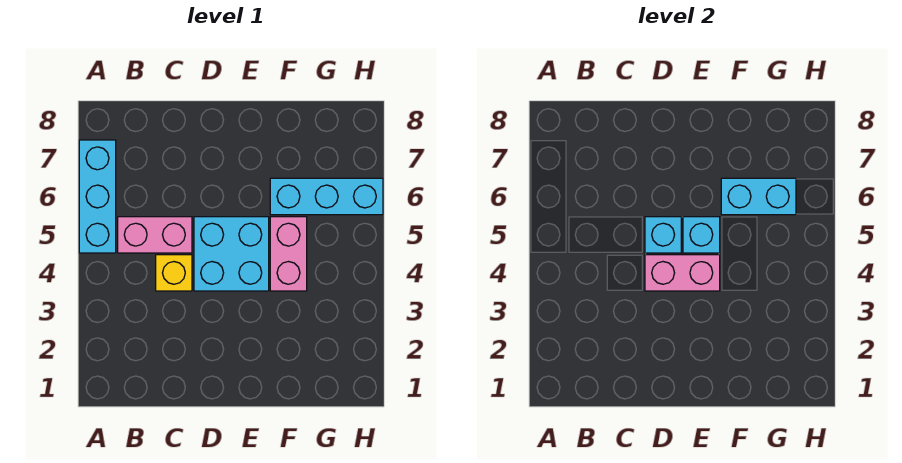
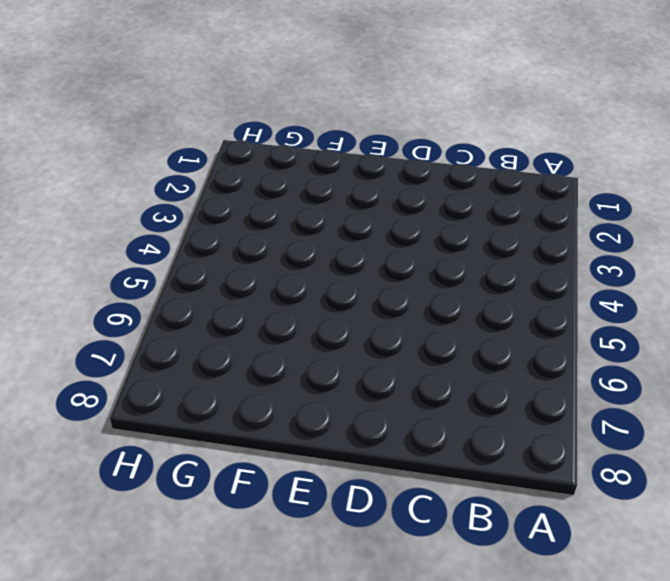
none -> cyan brick A5:A7 level 1
none -> pink brick B5:C5 level 1

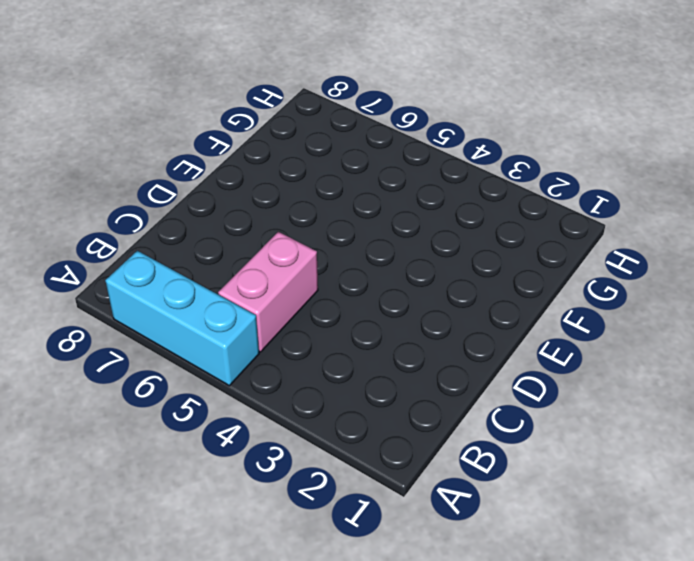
none -> yellow brick C4 level 1
none -> cyan brick D4:E5 level 1

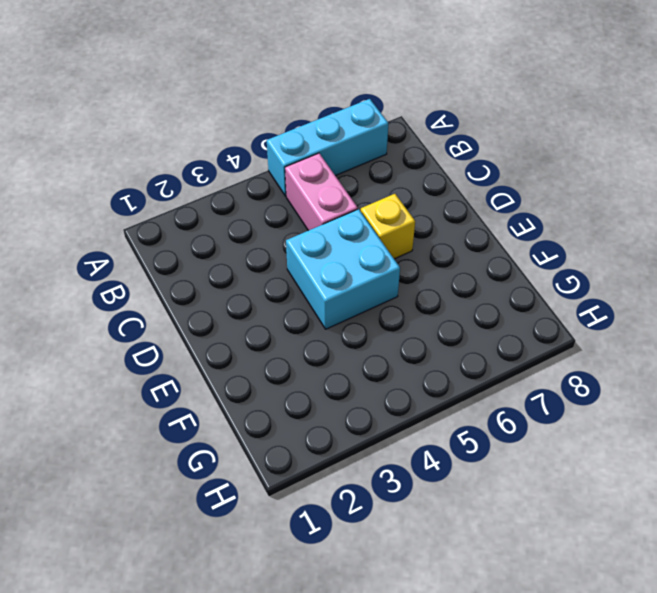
yellow brick D6 level 1 -> yellow brick C4 level 1
none -> pink brick F4:F5 level 1
none -> cyan brick F6:H6 level 1

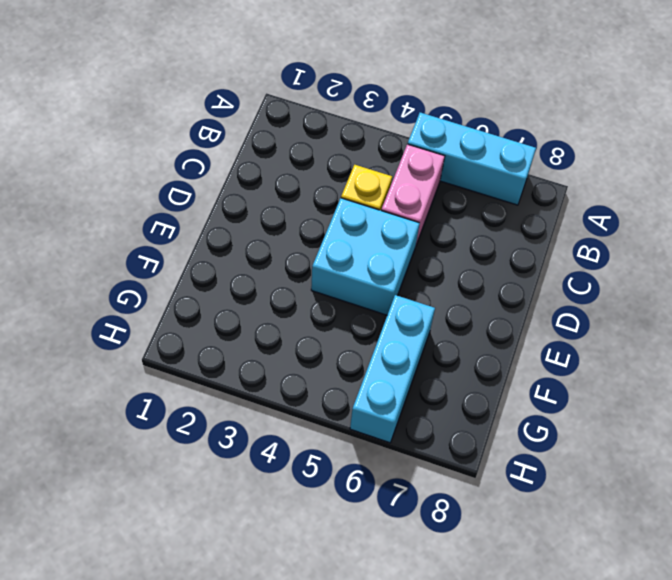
none -> pink brick F4:F5 level 1
none -> pink brick D4:E4 level 2

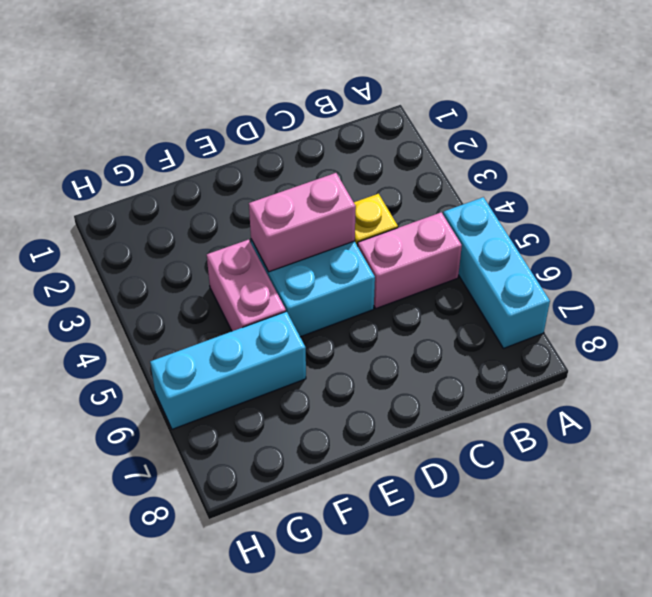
none -> cyan brick D5 level 2
none -> cyan brick E5 level 2

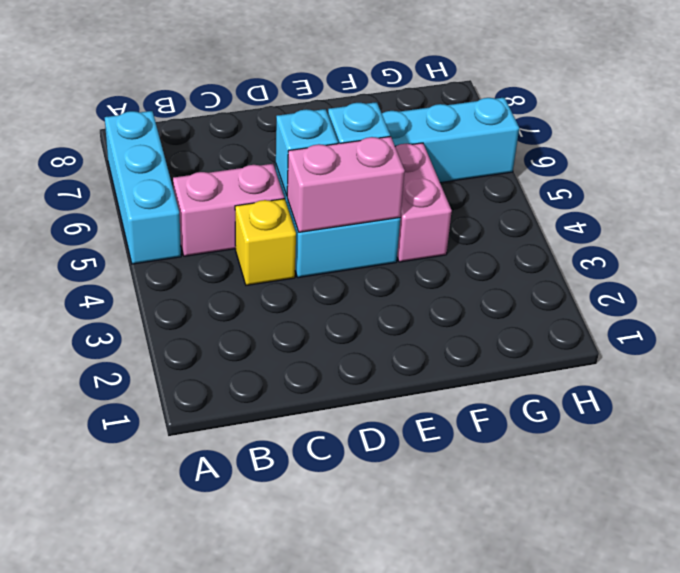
none -> cyan brick F6:G6 level 2

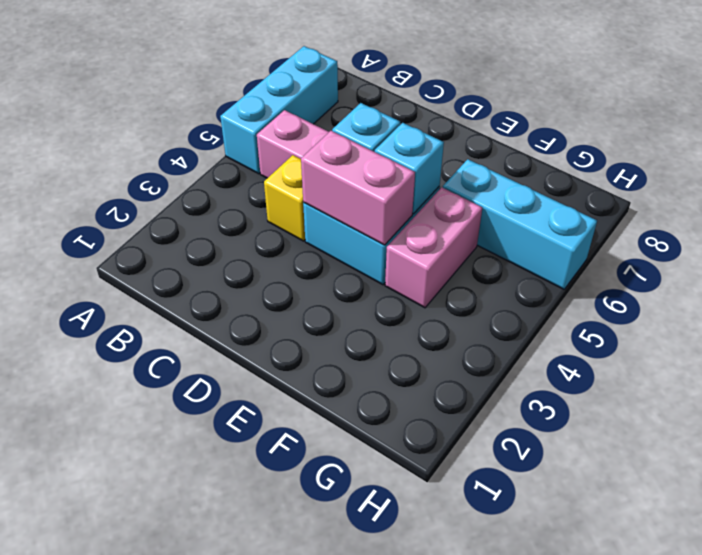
none -> cyan brick F6:G6 level 2

